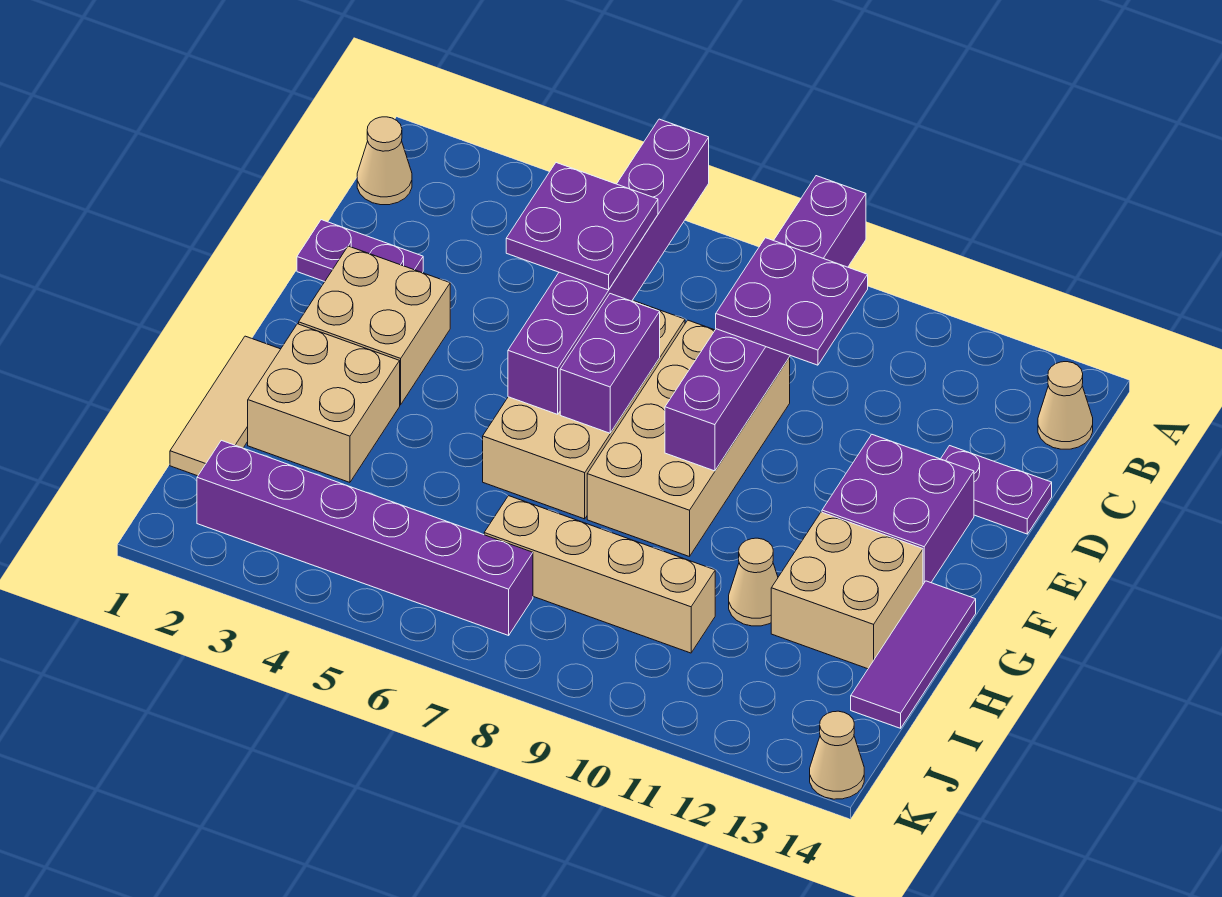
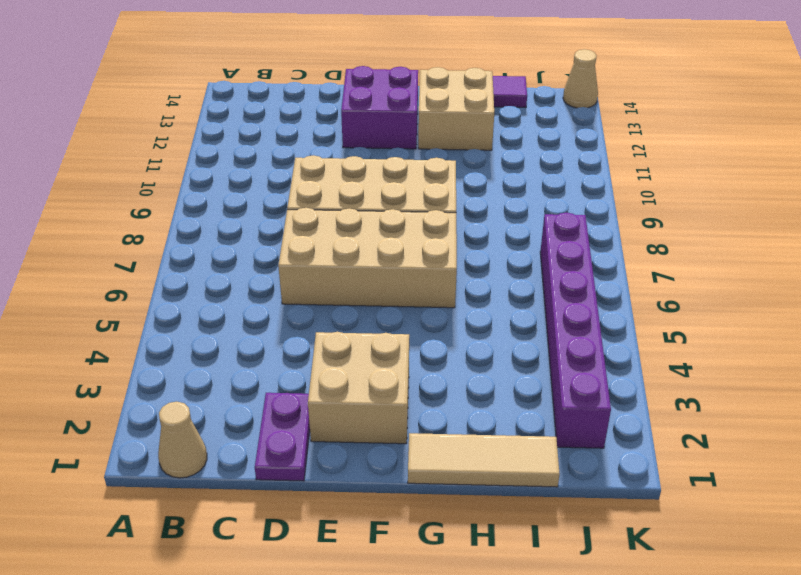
none -> tan cone B14 level 1
none -> purple plate D13:D14 level 1
none -> tan brick G2:H3 level 1

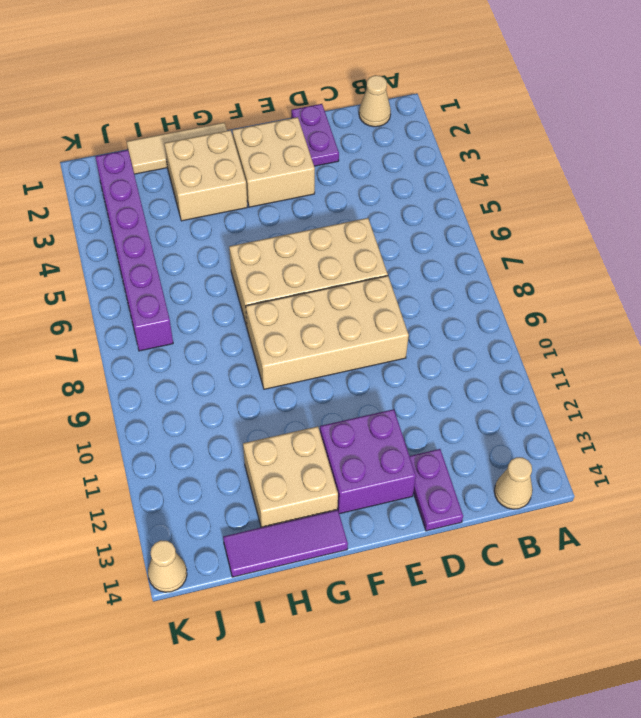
none -> tan cone H11 level 1
none -> tan brick I7:I10 level 1
none -> purple brick A6:F6 level 2

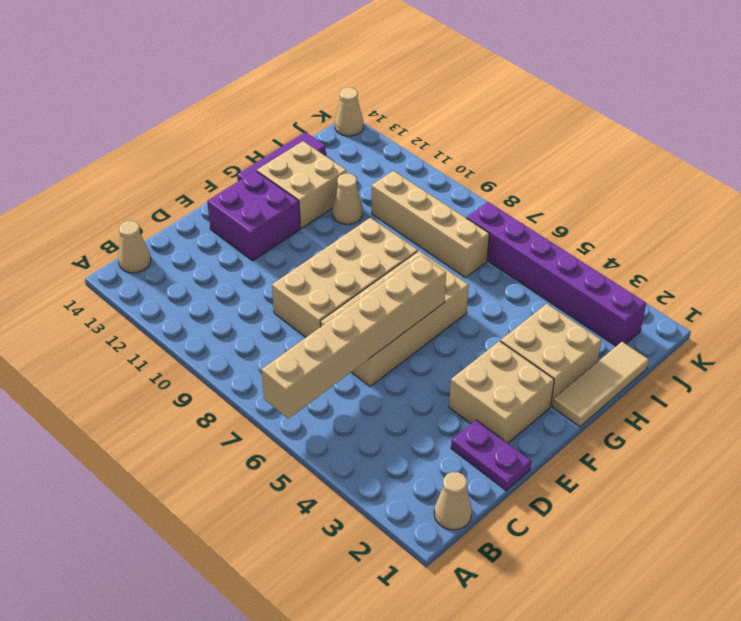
tan brick A6:F6 level 2 -> purple brick A6:F6 level 2
none -> purple plate D13:D14 level 1
none -> purple brick A9:F9 level 2
none -> purple brick E7:F7 level 2

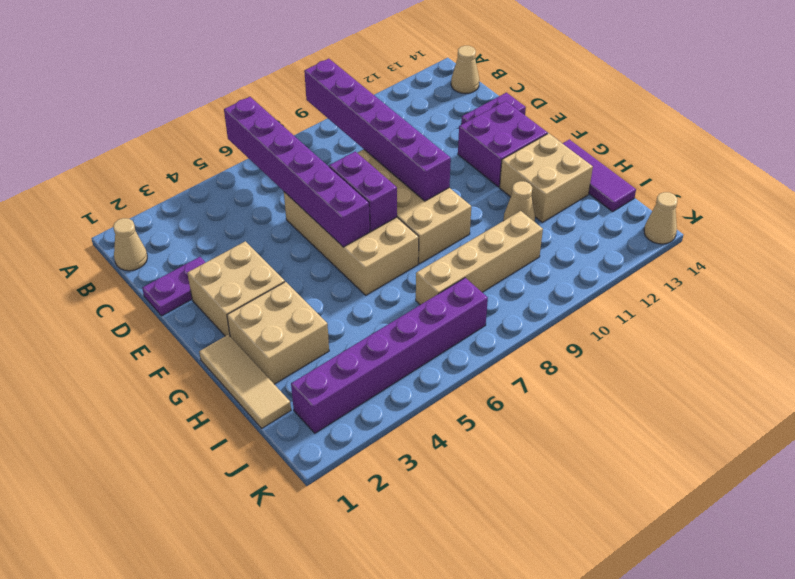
none -> purple plate C5:D6 level 3
none -> purple plate C9:D10 level 3

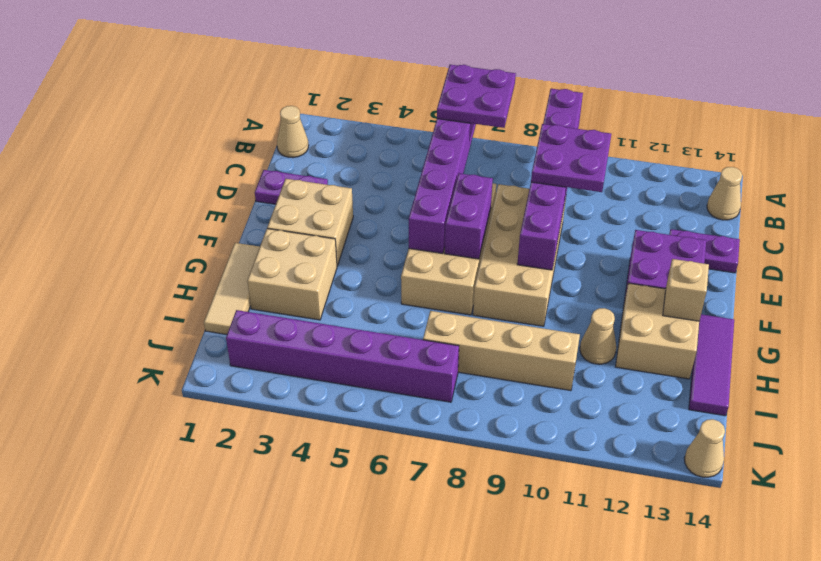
purple plate A6:B7 level 3 -> purple plate C5:D6 level 3
tan brick G13 level 2 -> none

